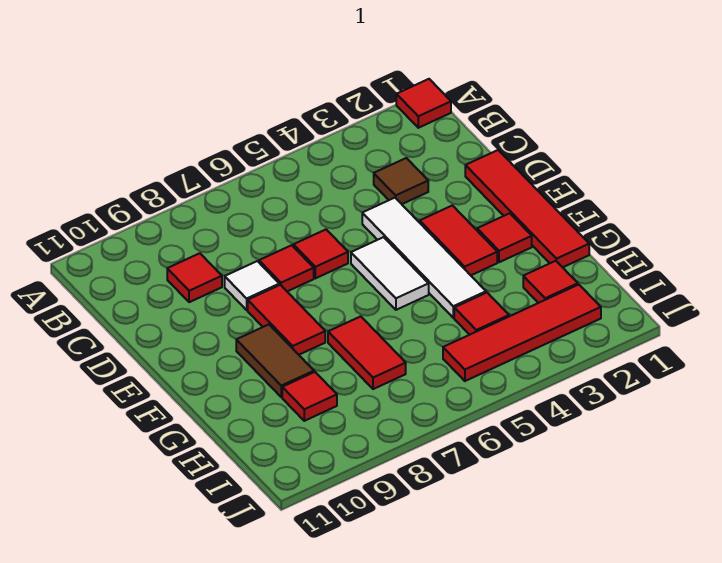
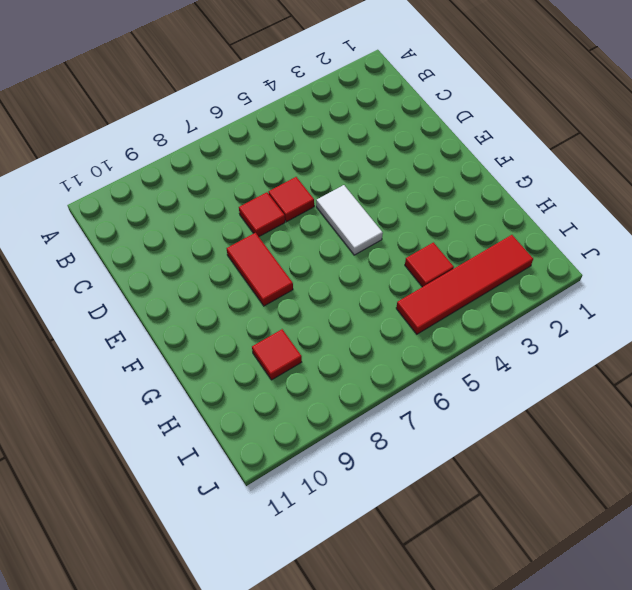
none -> red tile A1 level 1
none -> brown tile C3 level 1
none -> red tile C9 level 1

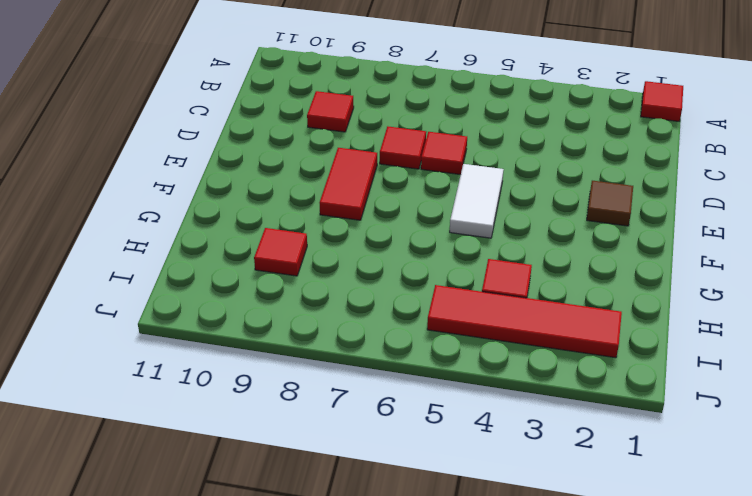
brown tile E2 level 1 -> brown tile C3 level 1
none -> red tile D1:G1 level 1
none -> white tile D4:G4 level 1
none -> white tile D8 level 1

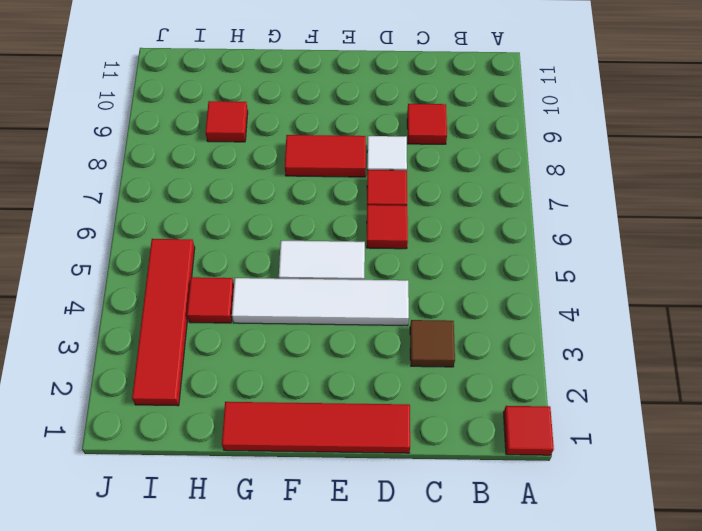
none -> red tile E3:F3 level 1
none -> red tile F2 level 1
none -> brown tile F9:G9 level 1

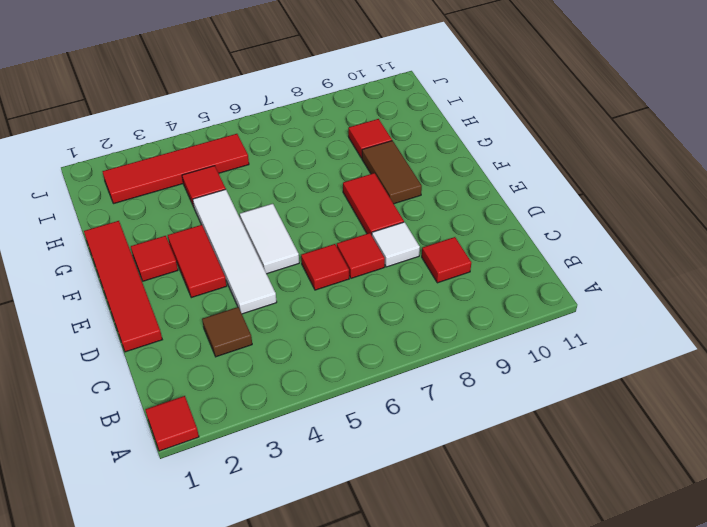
none -> red tile G7:H7 level 1
none -> red tile H2 level 1

